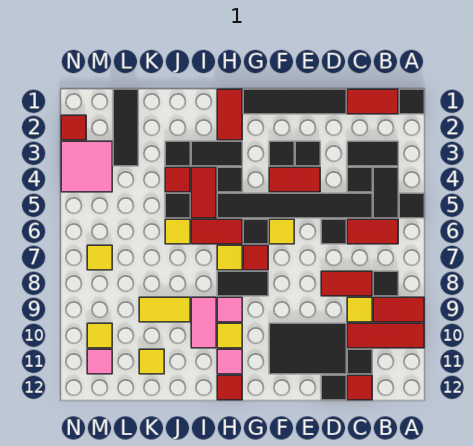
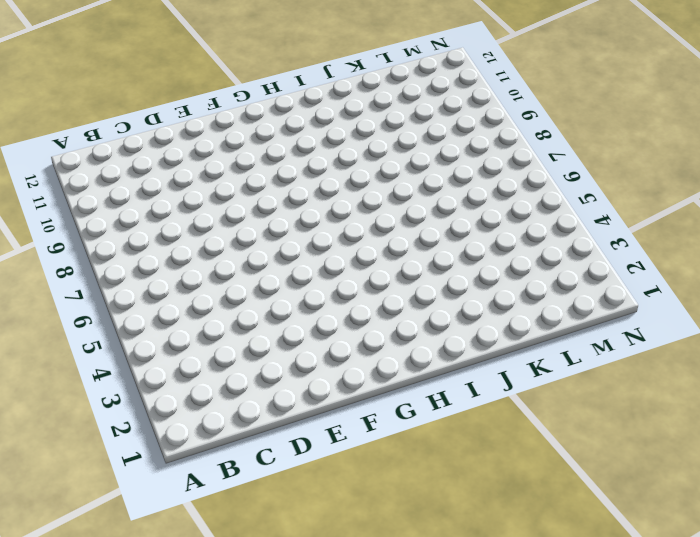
none -> black tile A1 level 1
none -> black tile A5 level 1
none -> red tile A9:B9 level 1
none -> red tile A10:C10 level 1

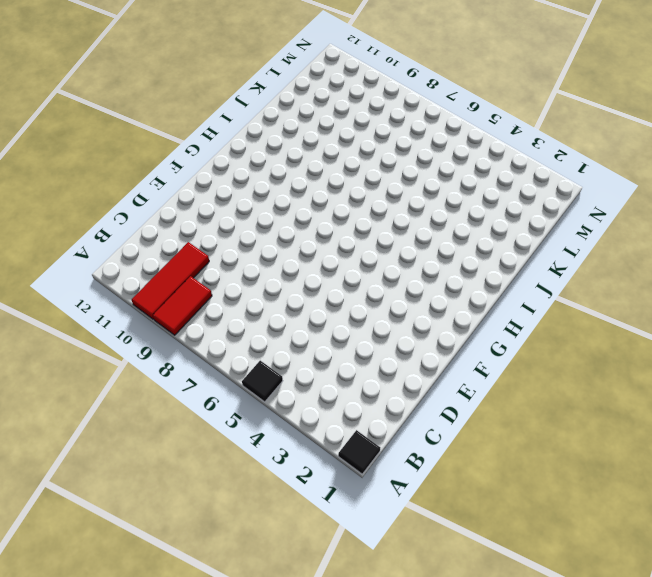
none -> red tile B1:C1 level 1
none -> black tile B3:C3 level 1
none -> black tile B4:B5 level 1
none -> red tile B6:C6 level 1

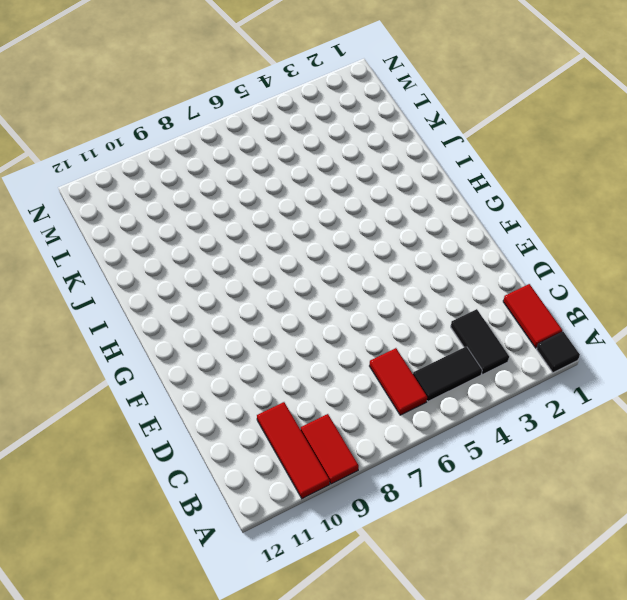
none -> black tile A5 level 1
none -> black tile B8 level 1
none -> black tile C4 level 1
none -> black tile C5:H5 level 1

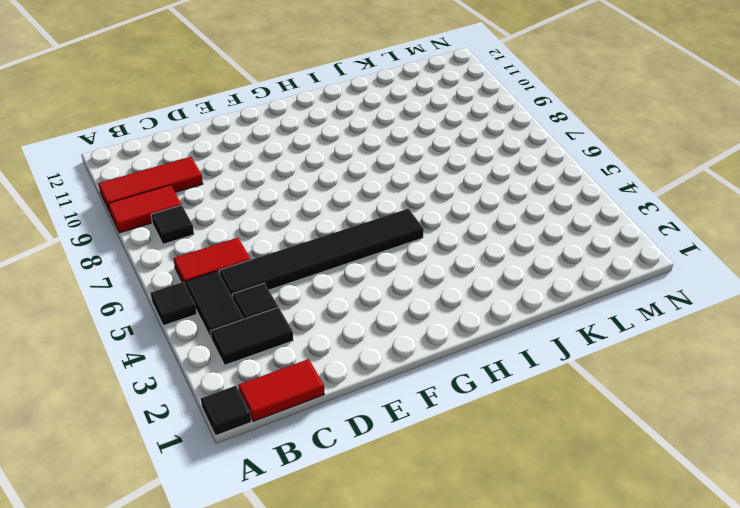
none -> red tile C8:D8 level 1
none -> yellow tile C9 level 1
none -> black tile C11 level 1
none -> red tile C12 level 1

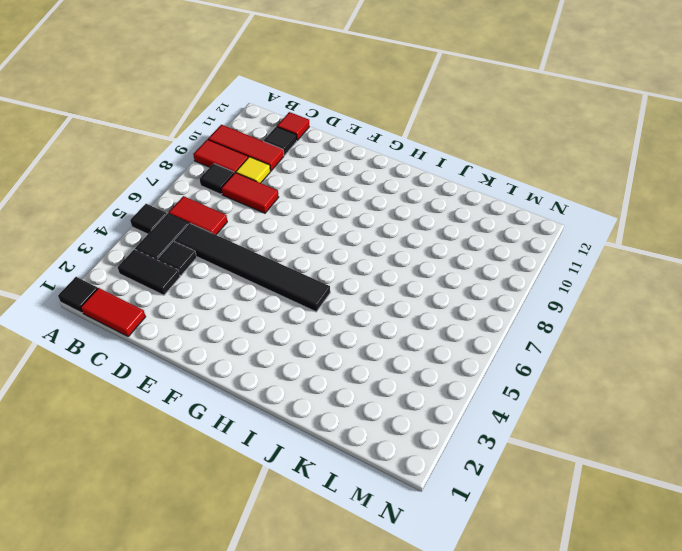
none -> black tile D1:G1 level 1
none -> black tile D6 level 1
none -> black tile D10:F11 level 1
none -> black tile D12 level 1

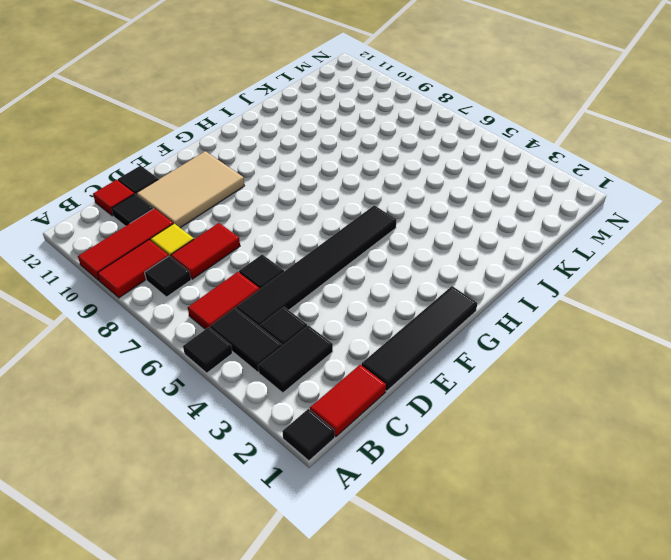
tan tile D10:F11 level 1 -> black tile D10:F11 level 1
none -> black tile E3 level 1
none -> red tile E4:F4 level 1
none -> black tile F3 level 1
none -> yellow tile F6 level 1

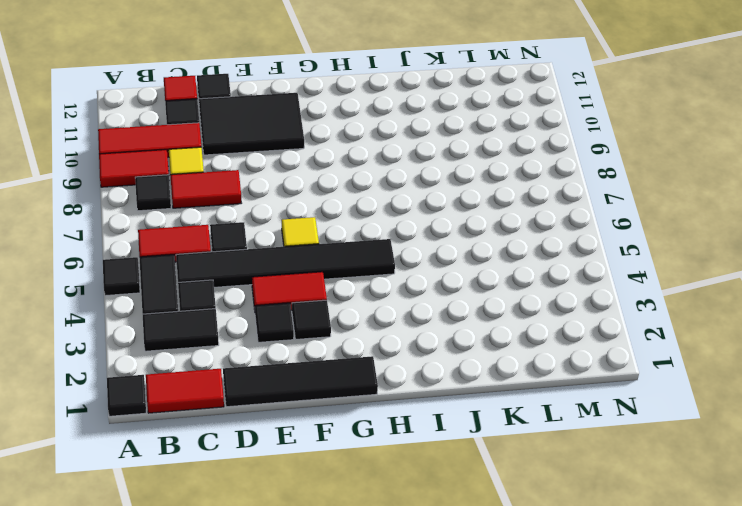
none -> black tile G6 level 1
none -> red tile G7 level 1
none -> black tile G8:H8 level 1
none -> red tile H1:H2 level 1

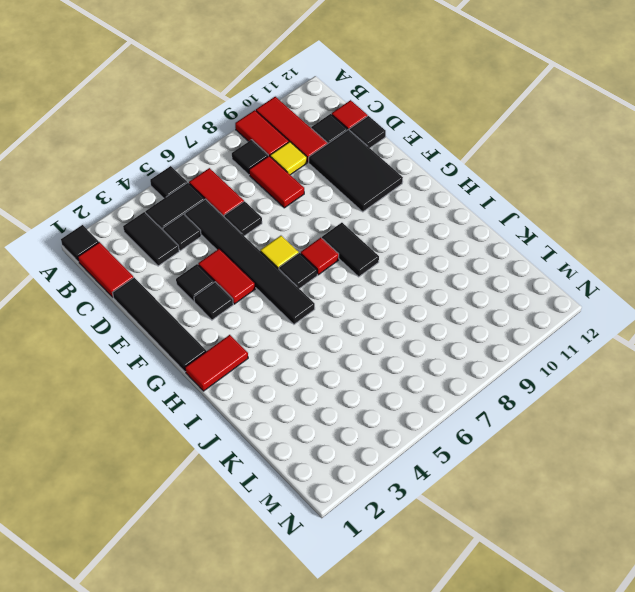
none -> black tile H3:I3 level 1
none -> black tile H4 level 1
none -> red tile H6:I6 level 1
none -> yellow tile H7 level 1

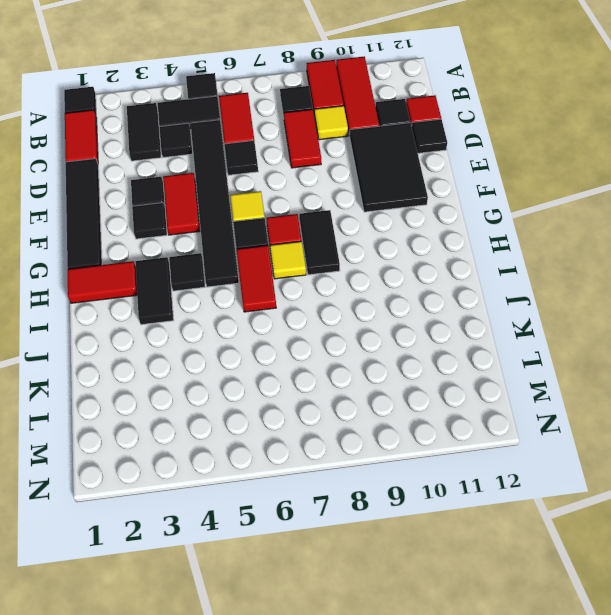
none -> pink tile H9 level 1
none -> yellow tile H10 level 1
none -> pink tile H11 level 1
none -> red tile H12 level 1

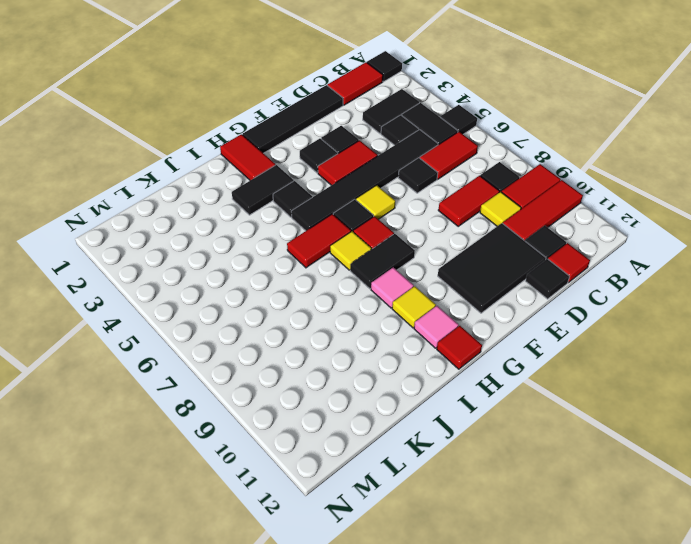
none -> red tile I4:I5 level 1
none -> pink tile I9:I10 level 1
none -> black tile J3 level 1
none -> red tile J4 level 1

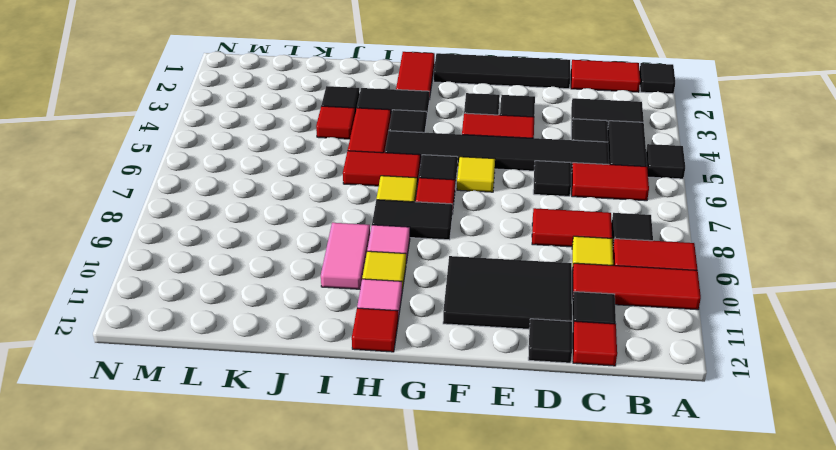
none -> black tile J5 level 1
none -> yellow tile J6 level 1
none -> yellow tile J9:K9 level 1
none -> yellow tile K11 level 1

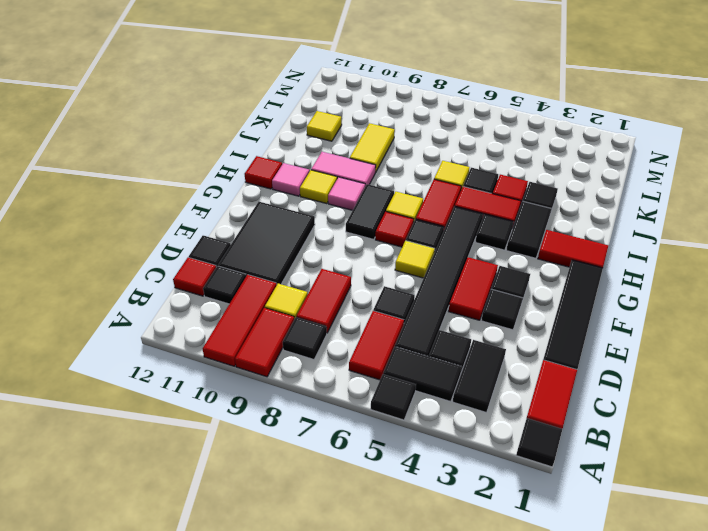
none -> black tile L1:L3 level 1
none -> pink tile M3:N4 level 1
none -> yellow tile M7 level 1
none -> yellow tile M10 level 1

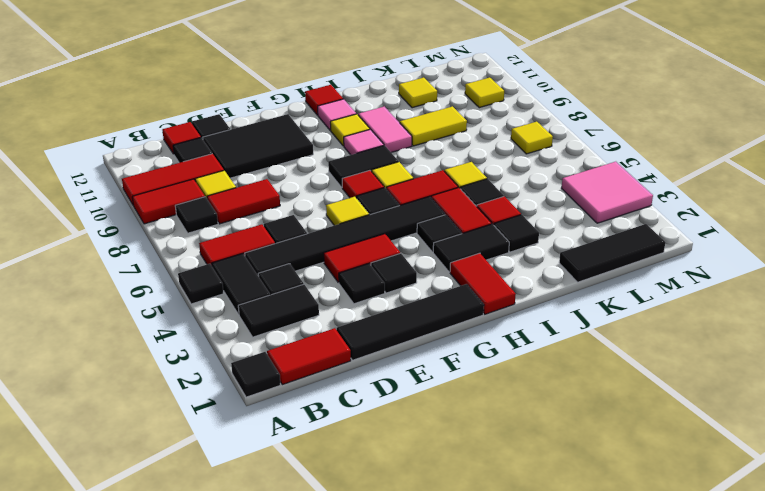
black tile K1:M1 level 1 -> black tile L1:L3 level 1
none -> pink tile M11 level 1
none -> red tile N2 level 1

